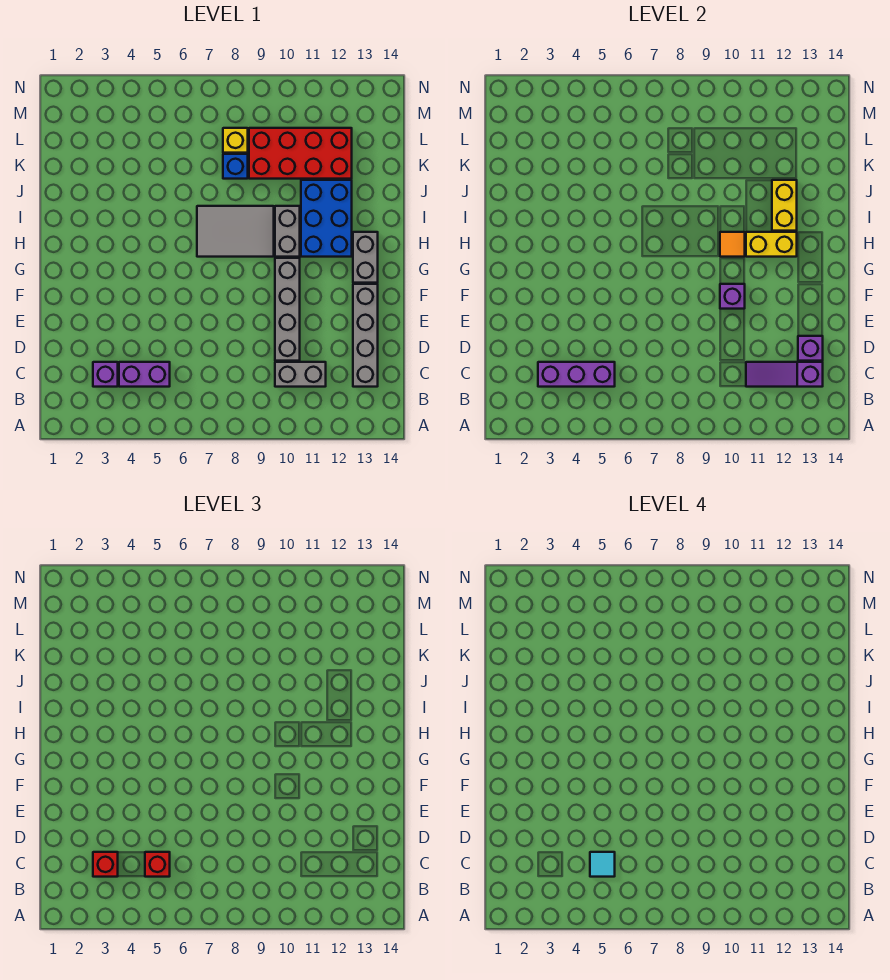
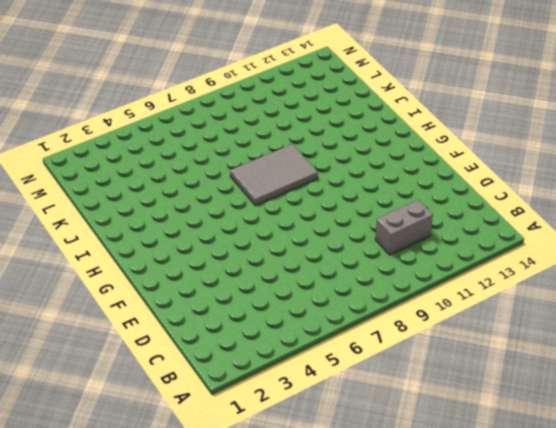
none -> purple brick C3 level 1
none -> purple brick C4:C5 level 1
none -> grey brick C13:F13 level 1

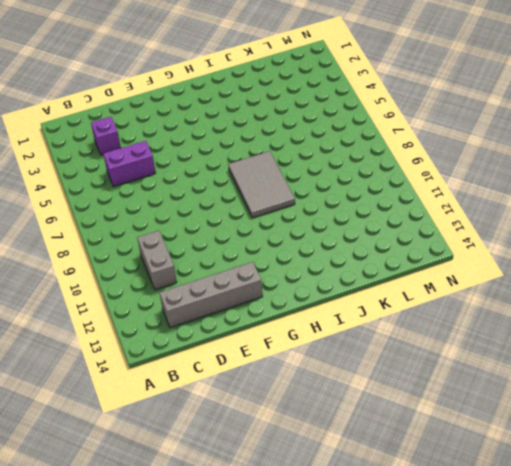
purple brick C5:D5 level 1 -> purple brick C4:C5 level 1
none -> grey brick D10:G10 level 1
none -> grey brick G13:H13 level 1
none -> grey brick H10:I10 level 1

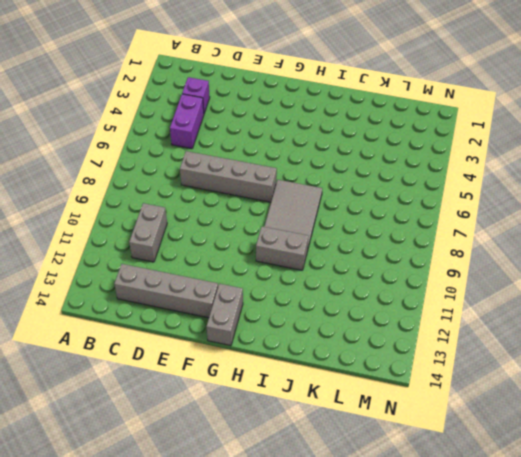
grey brick D7:G7 level 1 -> grey brick D10:G10 level 1
grey brick G13:G14 level 1 -> grey brick G13:H13 level 1
none -> blue brick H11:J12 level 1
none -> blue brick K8 level 1
none -> red brick K9:L12 level 1

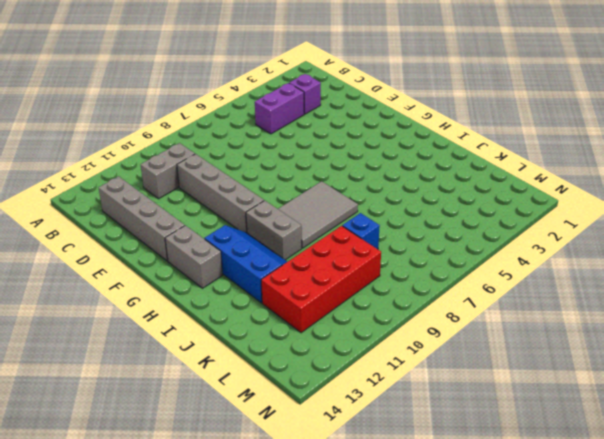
blue slope H11:J12 level 1 top 12 -> blue brick H11:J12 level 1
none -> yellow brick L8 level 1
none -> purple brick C3:C5 level 2
none -> purple slope C11:C13 level 2 top 13

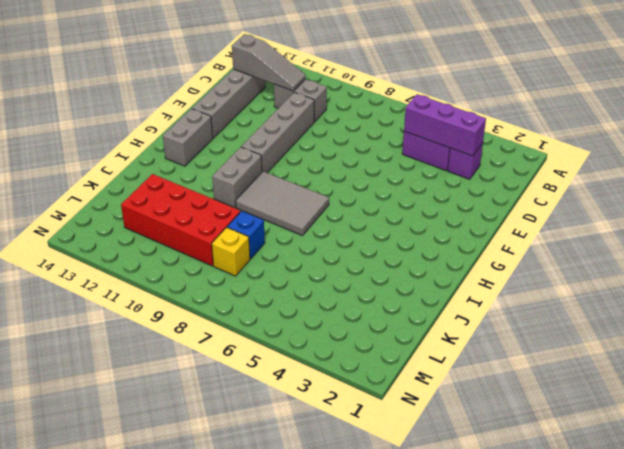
grey slope C11:C13 level 2 top 13 -> purple slope C11:C13 level 2 top 13
none -> blue brick H11:J12 level 1
none -> purple brick D13 level 2
none -> purple brick F10 level 2

